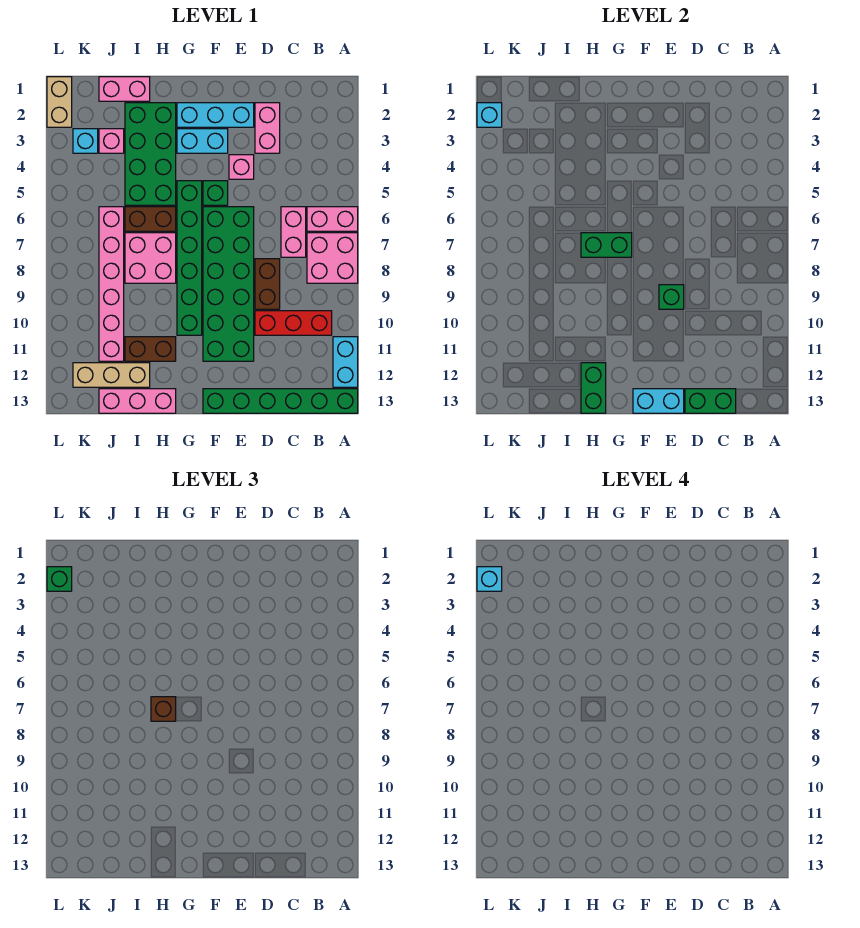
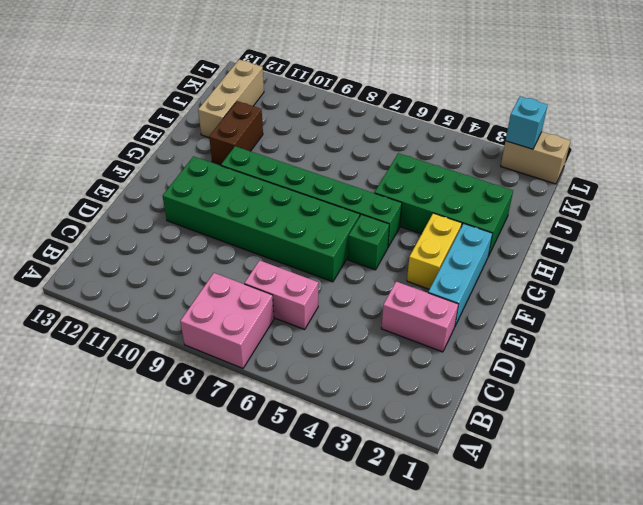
yellow brick F3:G3 level 1 -> cyan brick F3:G3 level 1
none -> pink brick A6:B6 level 1
none -> cyan brick A11:A12 level 1
none -> green brick A13:F13 level 1
none -> red brick B10:D10 level 1

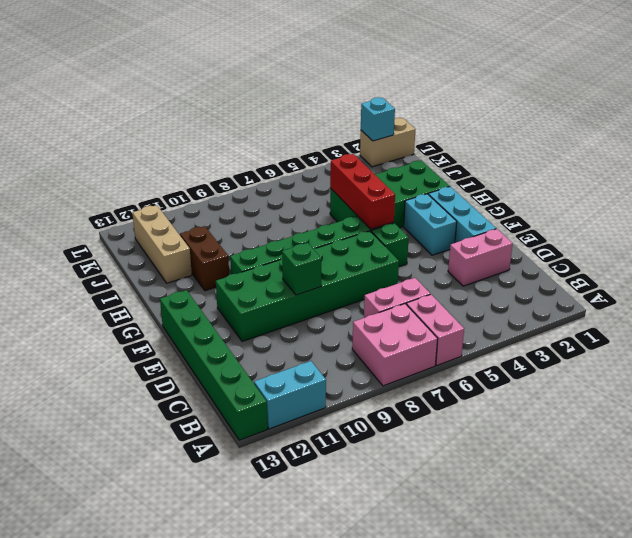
red brick G5:I5 level 2 -> red brick B10:D10 level 1
none -> brown brick D8:D9 level 1
none -> pink brick E4 level 1
none -> brown brick H6:I6 level 1
none -> pink brick H7:I8 level 1

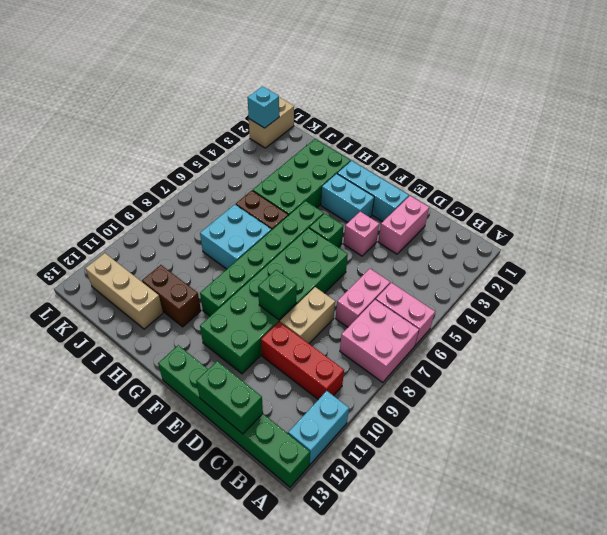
tan brick D8:D9 level 1 -> brown brick D8:D9 level 1
cyan brick H7:I8 level 1 -> pink brick H7:I8 level 1
none -> pink brick H13:J13 level 1
none -> pink brick I1:J1 level 1
none -> pink brick J3 level 1
none -> pink brick J6:J11 level 1

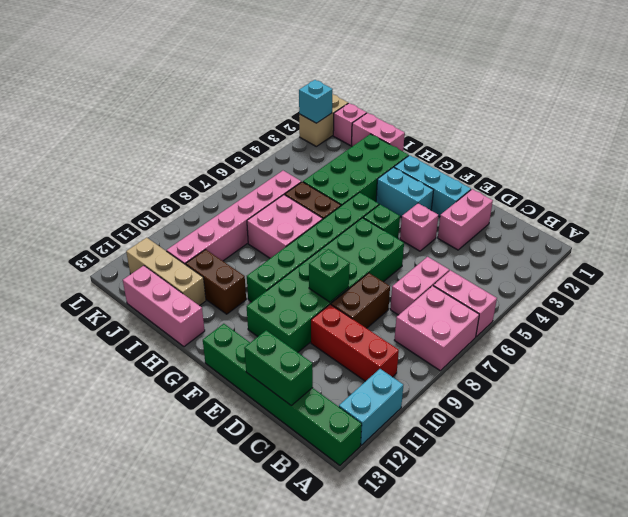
pink brick K1 level 1 -> pink brick J3 level 1
none -> cyan brick K3 level 1
none -> cyan brick E13:F13 level 2
none -> green brick G7:H7 level 2
none -> green brick H12:H13 level 2

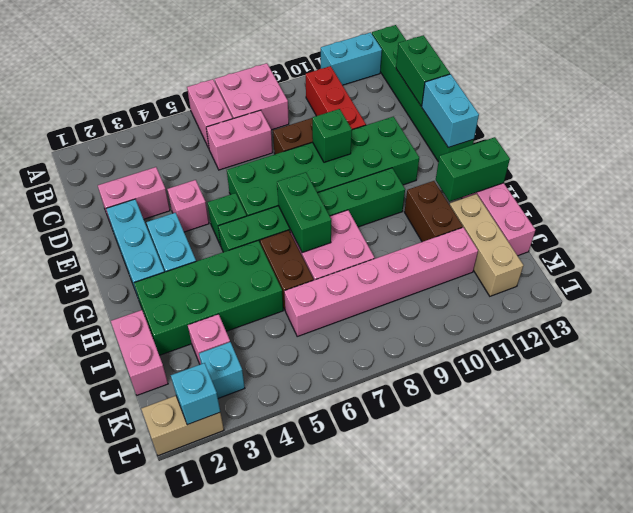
none -> brown brick H7 level 3
none -> green brick L2 level 3
none -> cyan brick L2 level 4

